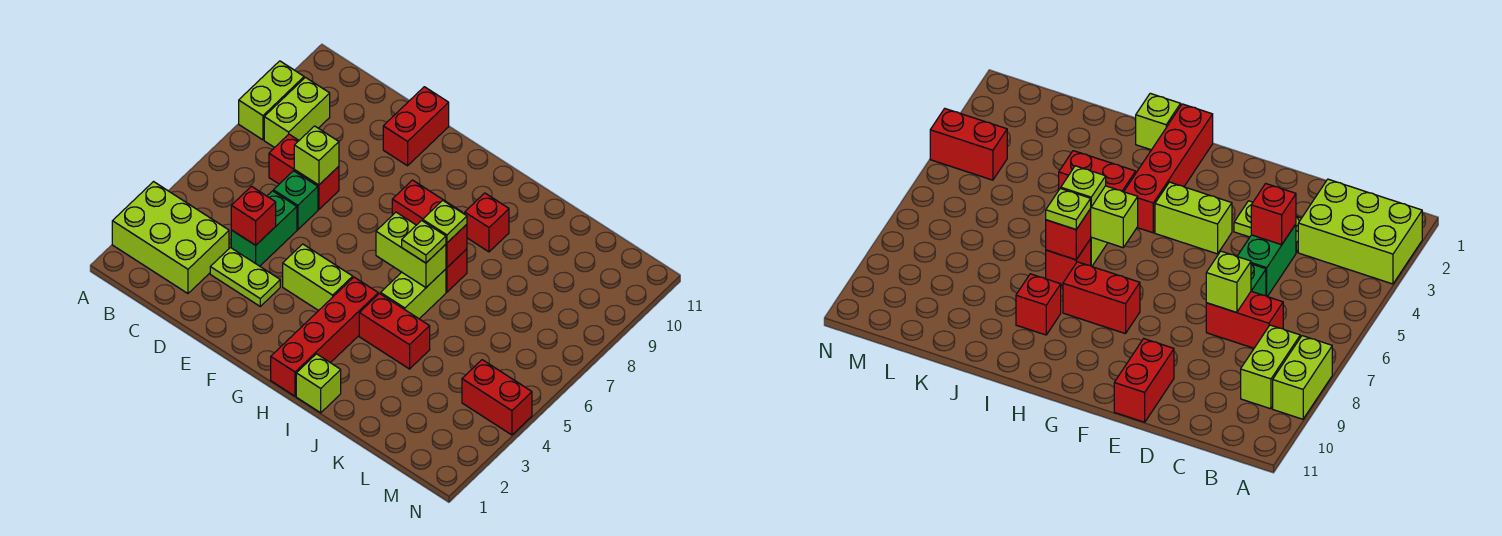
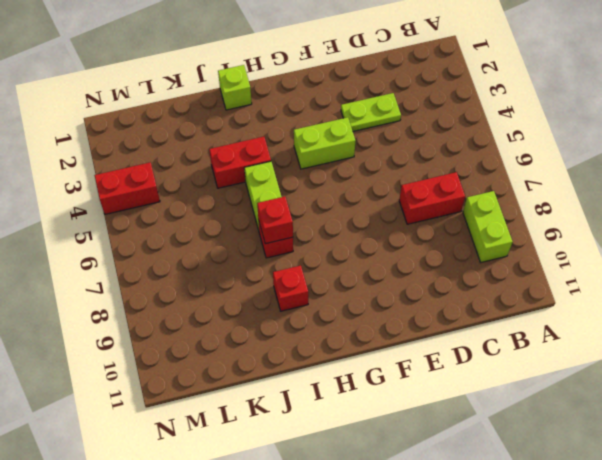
none -> lime brick A2:C3 level 1
none -> lime brick A8:A9 level 1
none -> green brick D4:D5 level 1

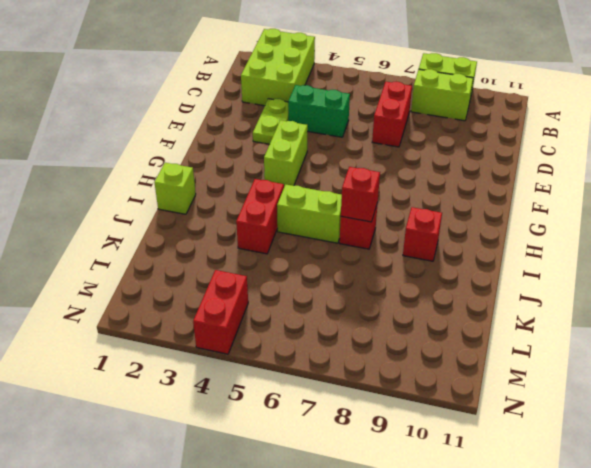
none -> green brick D6 level 1
none -> red brick E10:E11 level 1
none -> red brick G8:H8 level 1

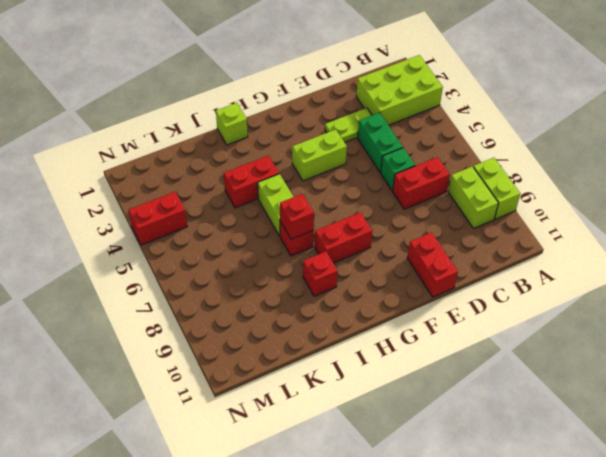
none -> red brick H1:H4 level 1
none -> red brick D4 level 2
none -> lime brick D7 level 2

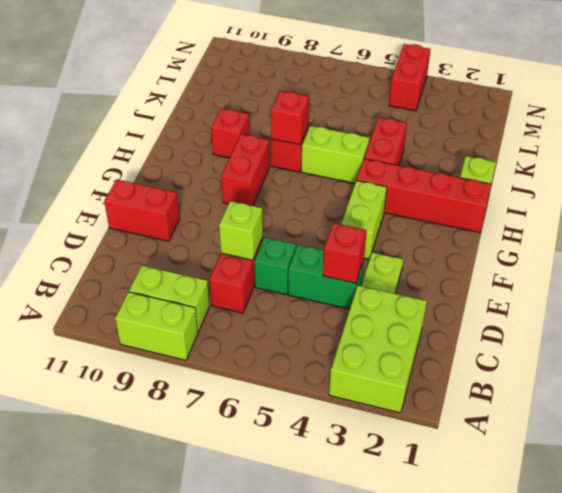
none -> lime brick H6:I6 level 2
none -> lime plate I6 level 3
none -> lime plate I7 level 3

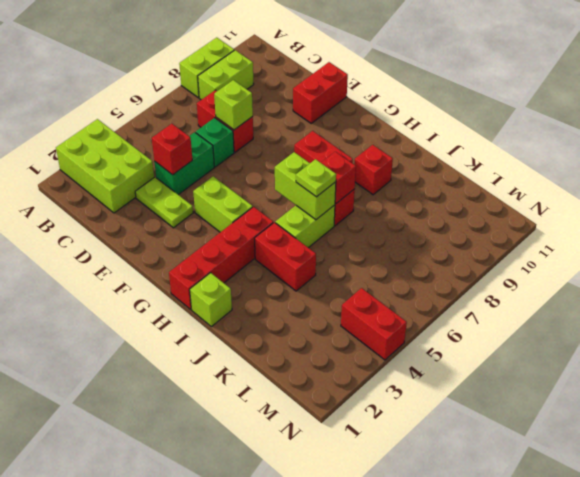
none -> lime plate I7 level 3

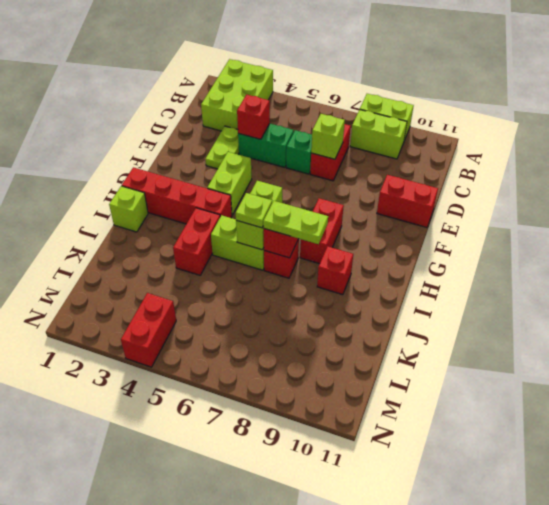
lime plate I7:I8 level 3 -> lime plate I7 level 3

